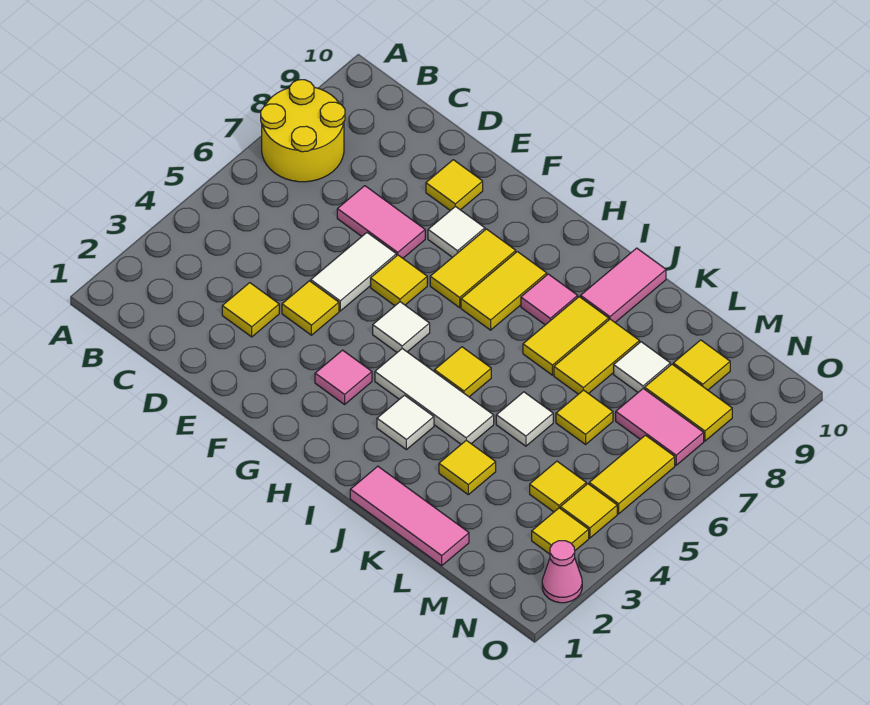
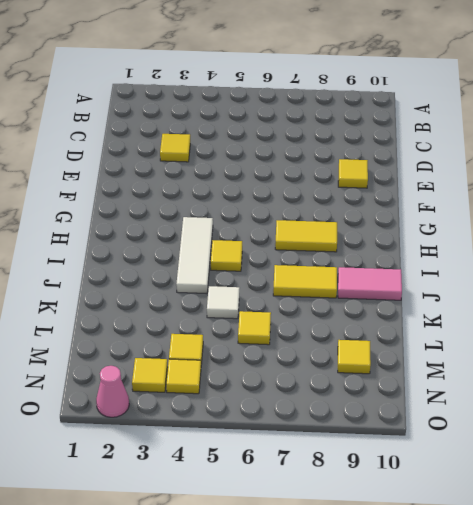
none -> yellow round brick A7:B8 level 1
none -> pink tile D7:E7 level 1
none -> yellow tile E4 level 1
none -> white tile E5:E6 level 1

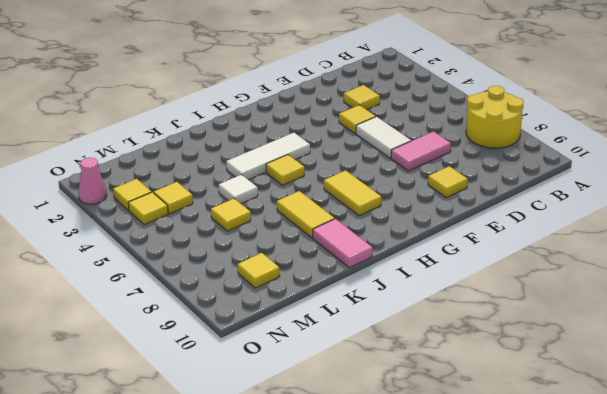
none -> yellow tile F6 level 1
none -> white tile F8 level 1
none -> pink tile G3 level 1
none -> white tile G5 level 1

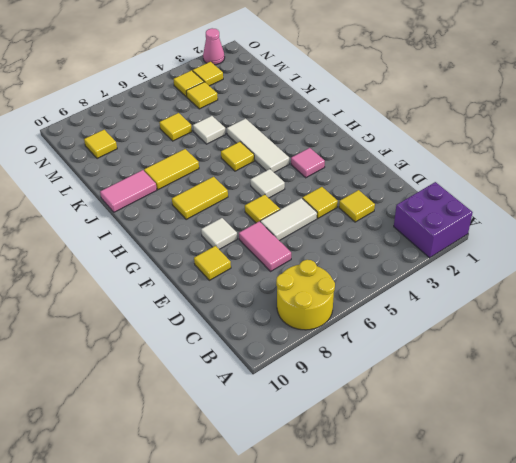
purple brick A1:B2 level 1 -> none
none -> yellow tile G7:G8 level 1
none -> white tile I3 level 1
none -> pink tile I8 level 1
none -> pink tile J1:L1 level 1

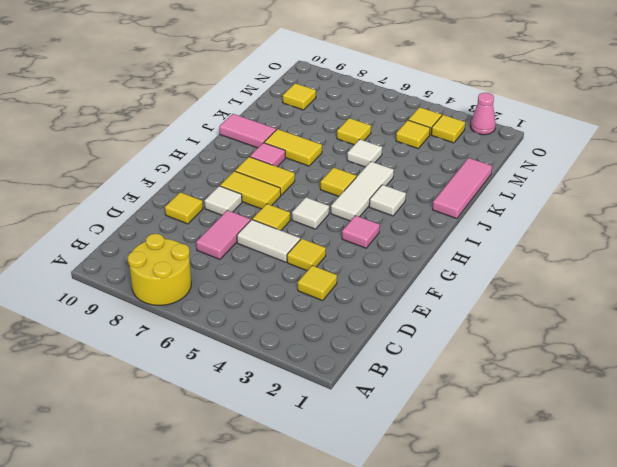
none -> yellow tile K3 level 1
none -> yellow tile K7:K8 level 1
none -> white tile L8 level 1
none -> pink tile M7:N7 level 1

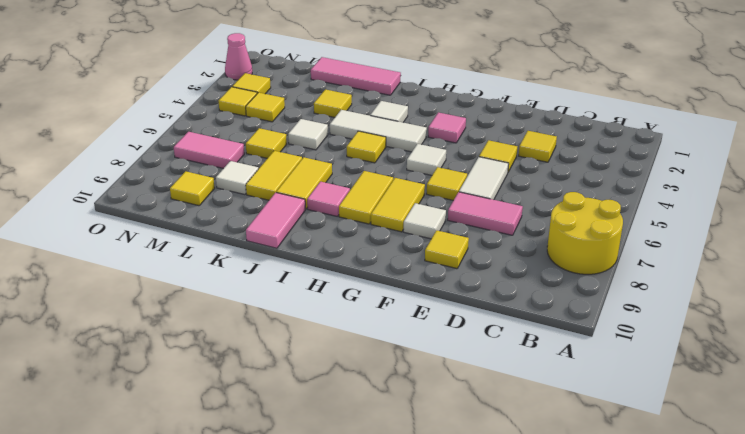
none -> yellow tile M8:N8 level 1
none -> yellow tile N5:N6 level 1

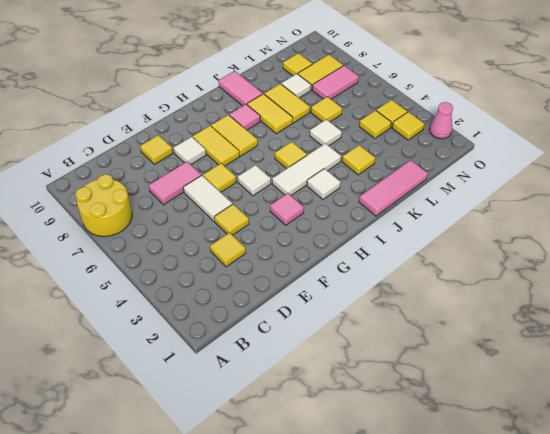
none -> yellow tile N5:N6 level 1

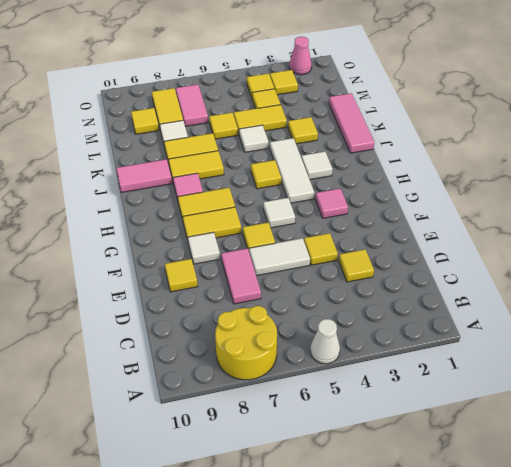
white cone A5 level 1 -> none
yellow tile L4:L5 level 1 -> yellow tile N5:N6 level 1

